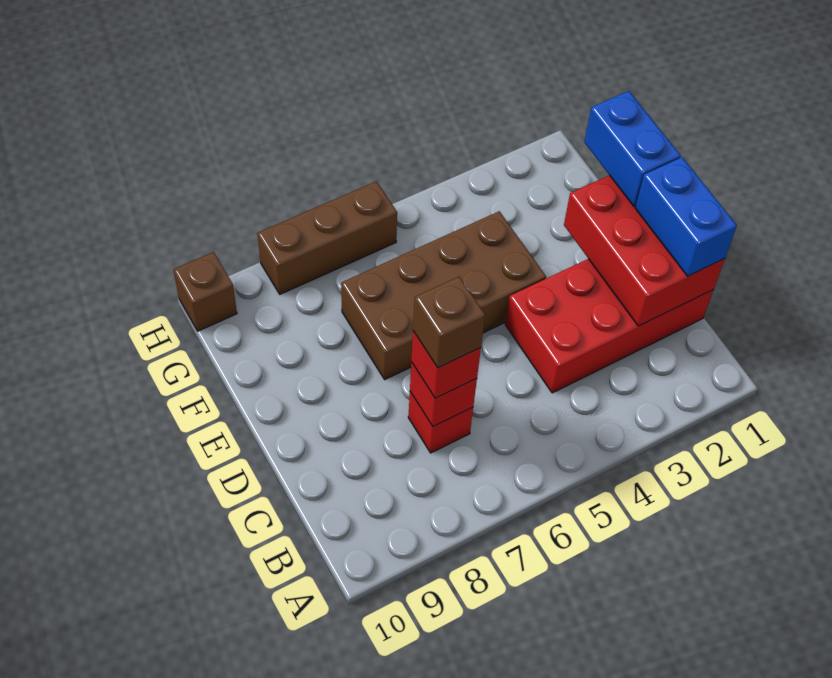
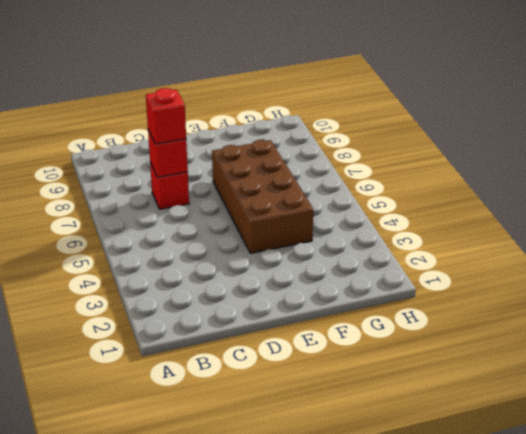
none -> red brick C1:D4 level 1
none -> brown brick H6:H8 level 1

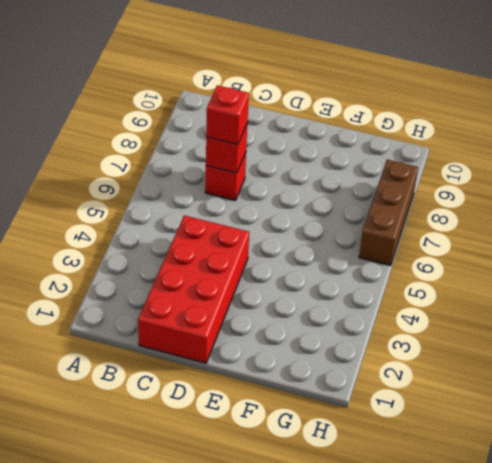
none -> brown brick E4:F7 level 1
none -> brown brick H10 level 1

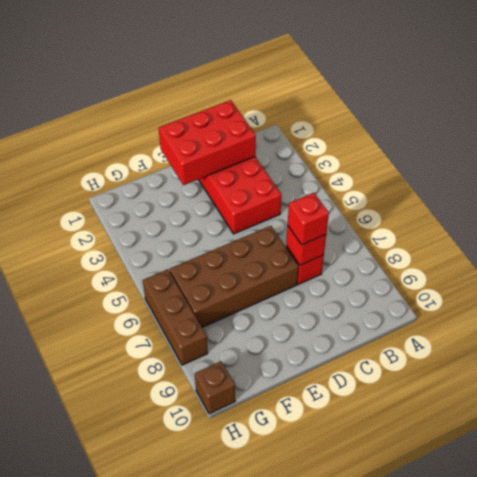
brown brick D6:G7 level 1 -> brown brick E4:F7 level 1
none -> blue brick C1:D1 level 3
none -> blue brick E1:F1 level 3

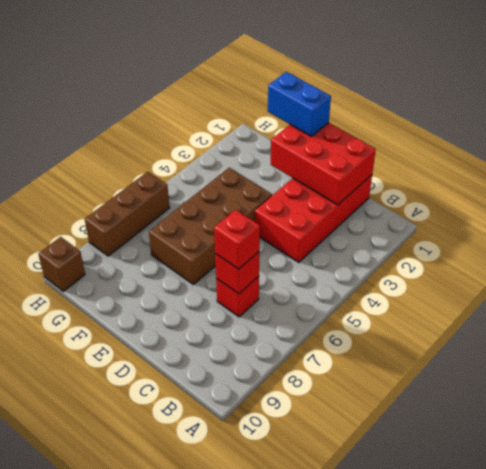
none -> blue brick C1:D1 level 3
none -> brown brick C7 level 4

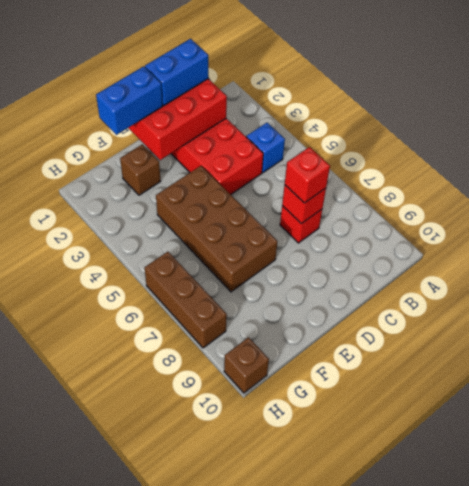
blue brick B4 level 1 -> none
brown brick F2 level 1 -> brown brick C7 level 4

